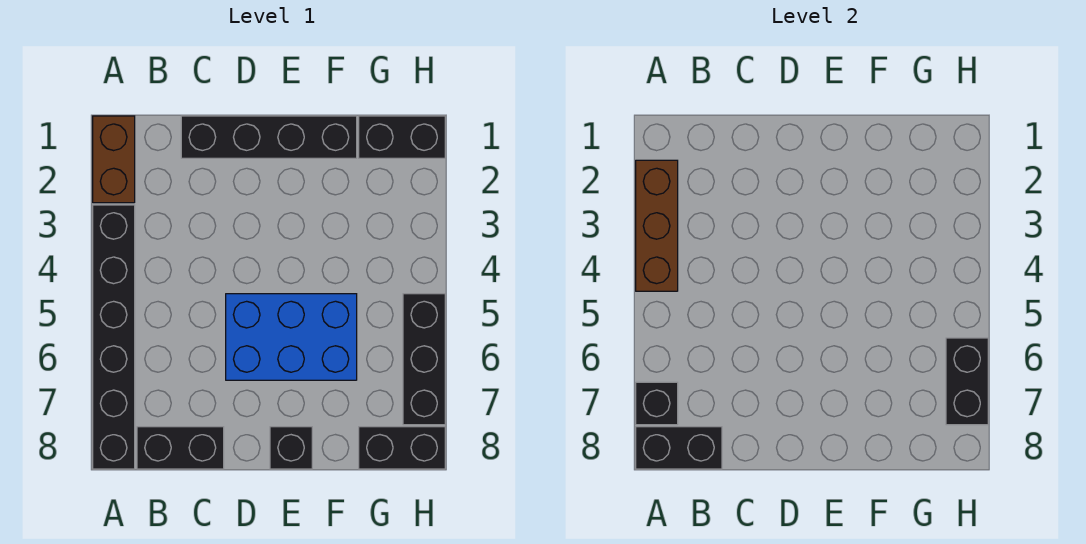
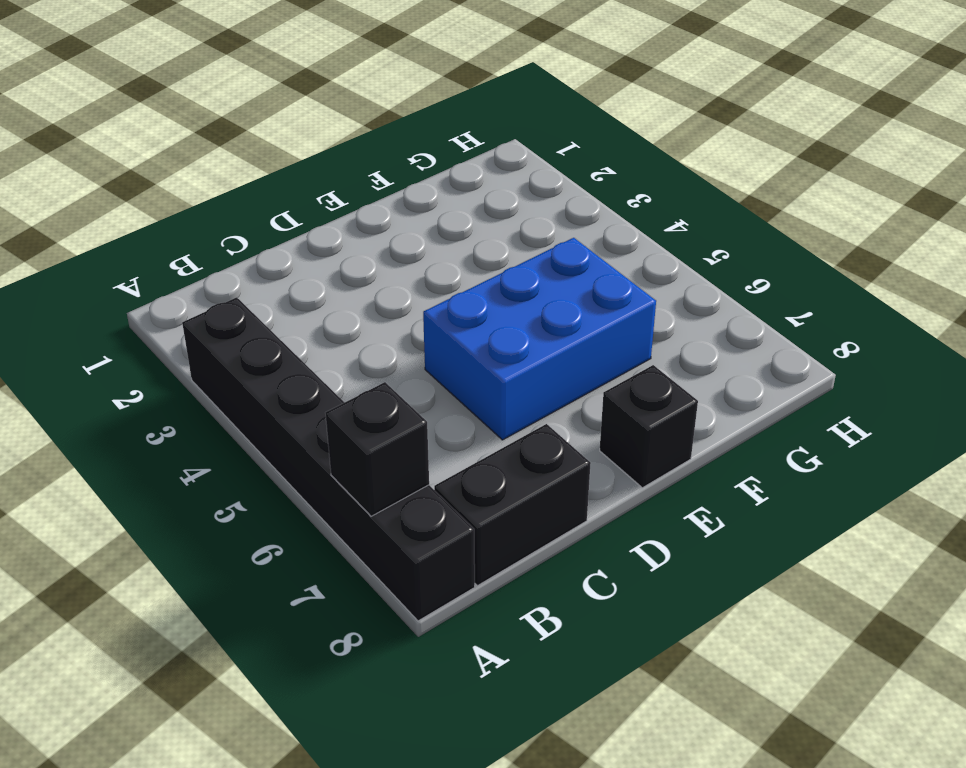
none -> brown brick A1:A2 level 1
none -> black brick C1:F1 level 1
none -> black brick G1:H1 level 1

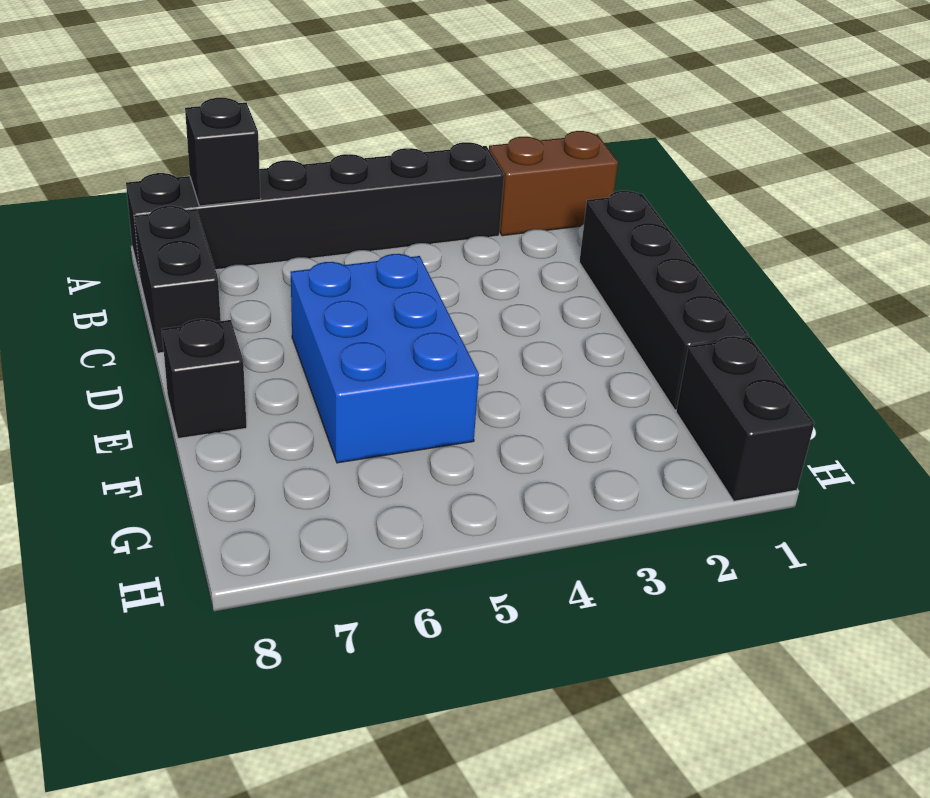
none -> black brick G8:H8 level 1
none -> black brick H5:H7 level 1
none -> brown brick A2:A4 level 2

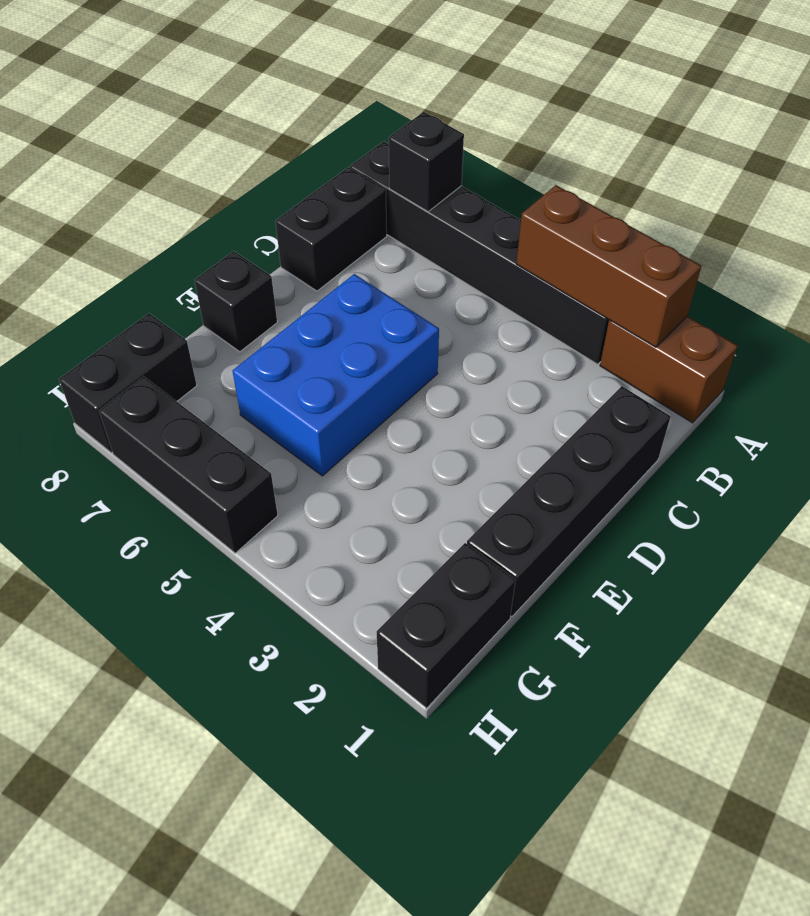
none -> black brick A8:B8 level 2
none -> black brick H6:H7 level 2

